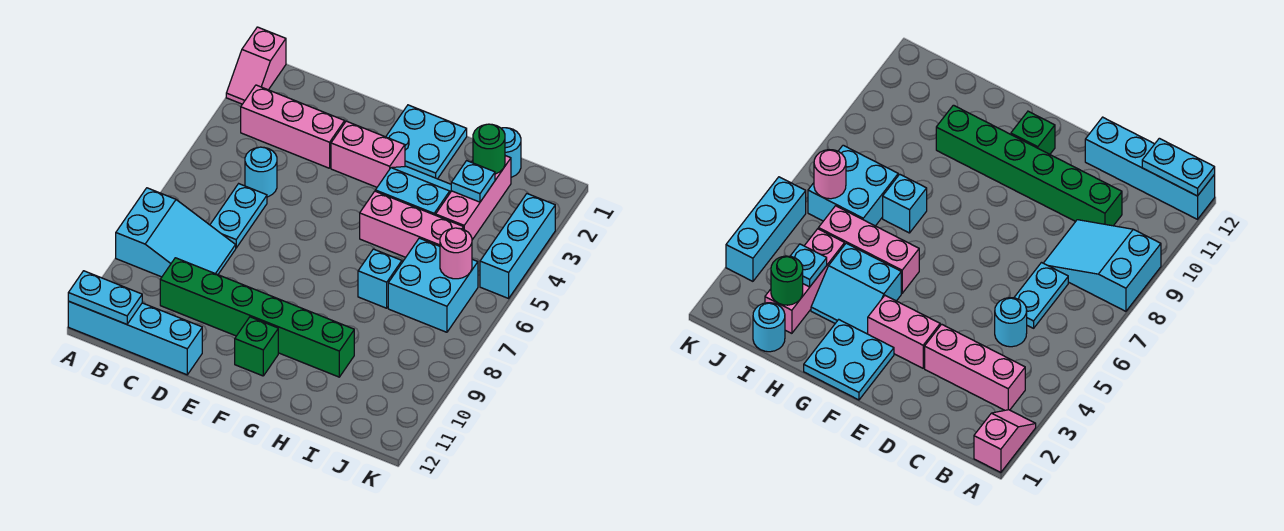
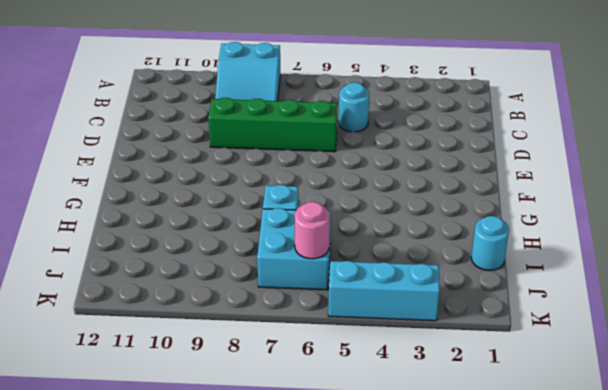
green brick D6:D9 level 1 -> none
none -> pink slope A1:A2 level 1 top 1
none -> cyan brick A12:D12 level 1
none -> pink brick B3:D3 level 1

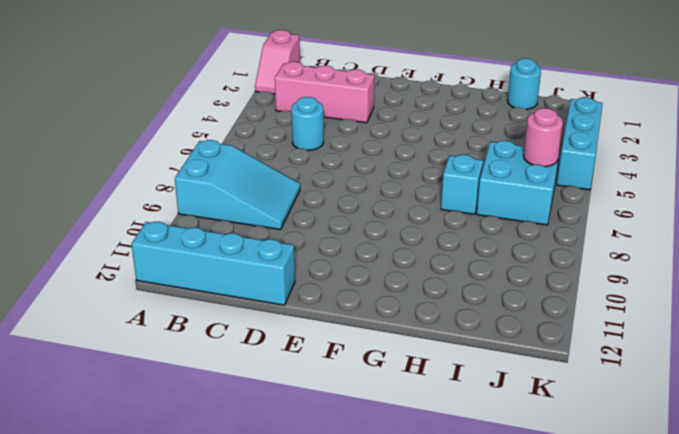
none -> cyan plate C6:C7 level 1
none -> green brick C10:H10 level 1
none -> pink brick E3:F3 level 1

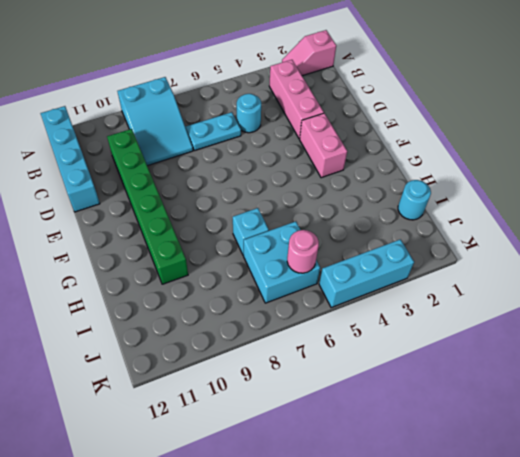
none -> cyan plate F1:G2 level 1
none -> green brick F11 level 1
none -> cyan slope G3:H4 level 1 top 4

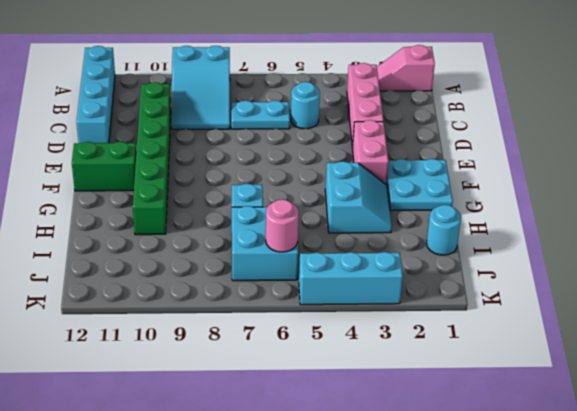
green brick F11:F12 level 1 -> green brick F11 level 1
none -> pink brick G5:I5 level 1
none -> pink brick I2:I4 level 1
none -> cyan plate A12:B12 level 2

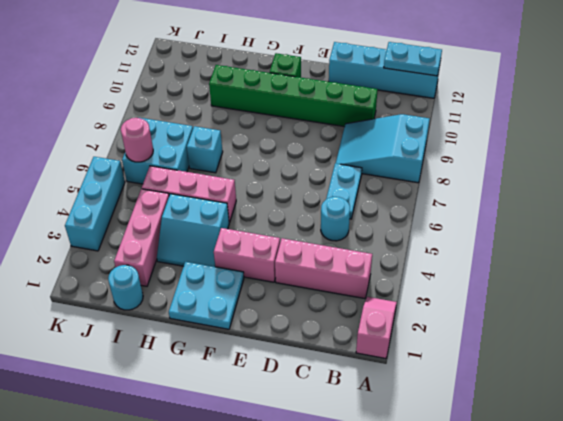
none -> green round brick I2 level 2
none -> cyan plate I3 level 2

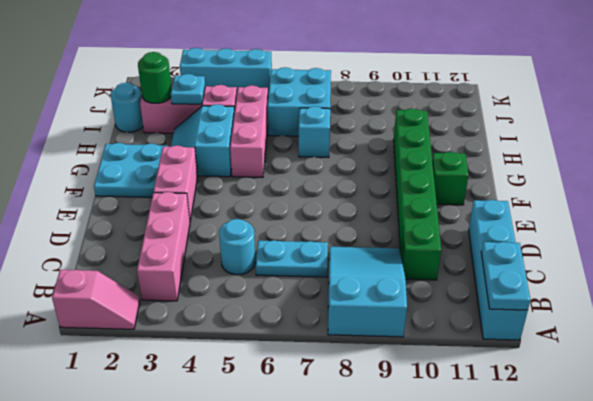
none -> pink round brick J6 level 2

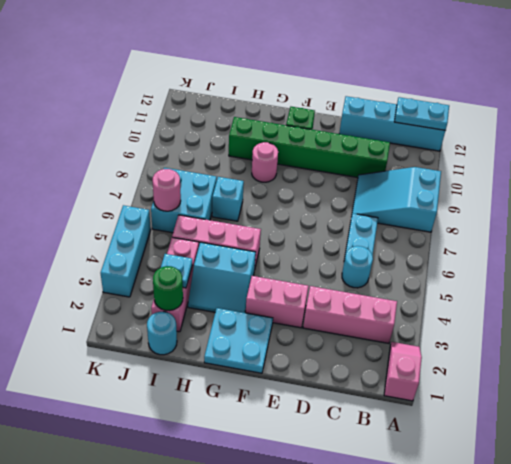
pink round brick G9 level 1 -> none

